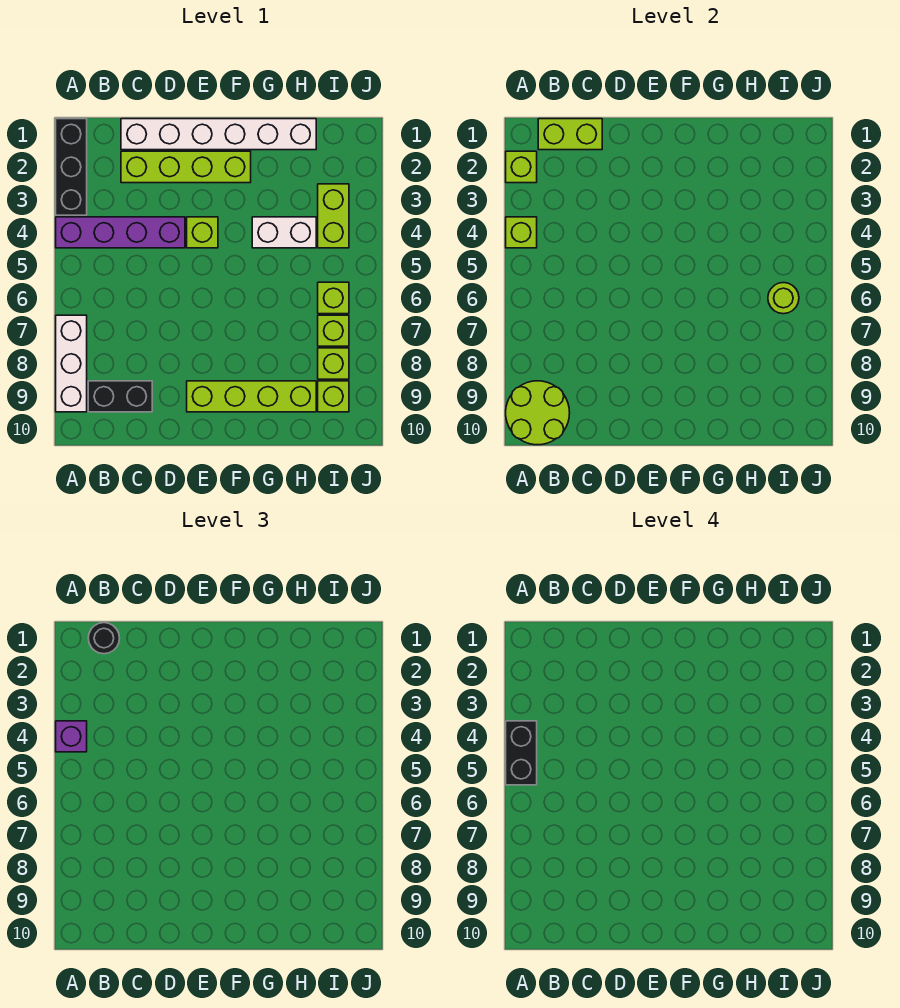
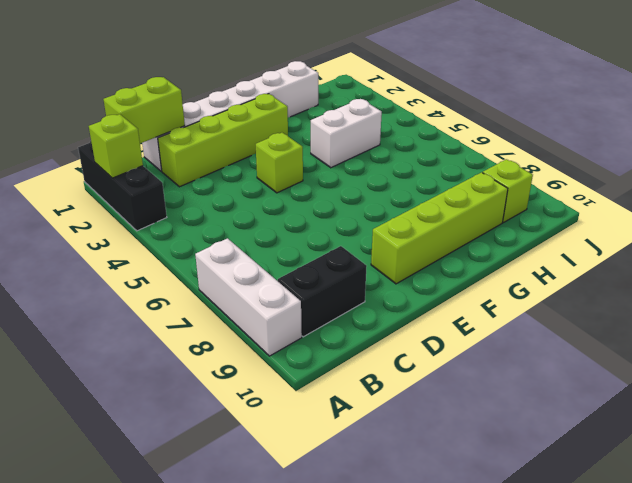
none -> purple brick A4:D4 level 1
none -> lime brick I3:I4 level 1
none -> lime brick I6 level 1

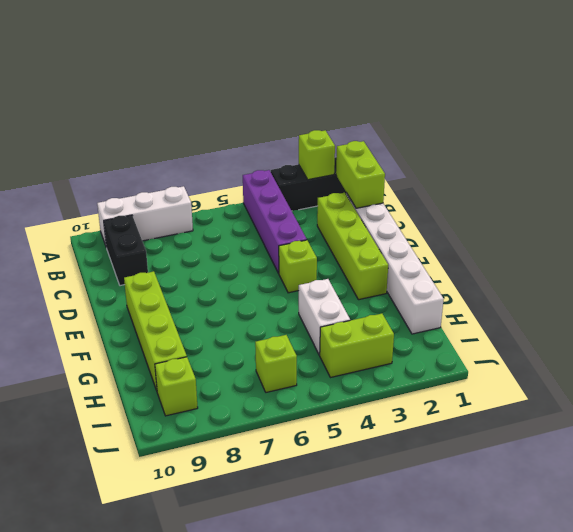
none -> lime brick I7 level 1
none -> lime brick I8 level 1
none -> lime brick A4 level 2

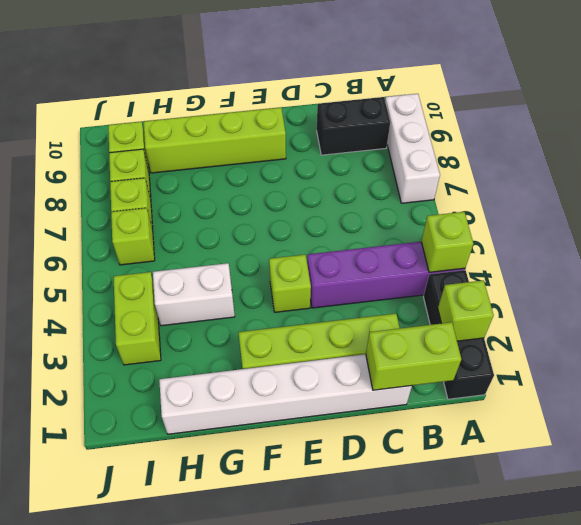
none -> lime round brick A9:B10 level 2
none -> lime round brick I6 level 2
none -> purple brick A4 level 3

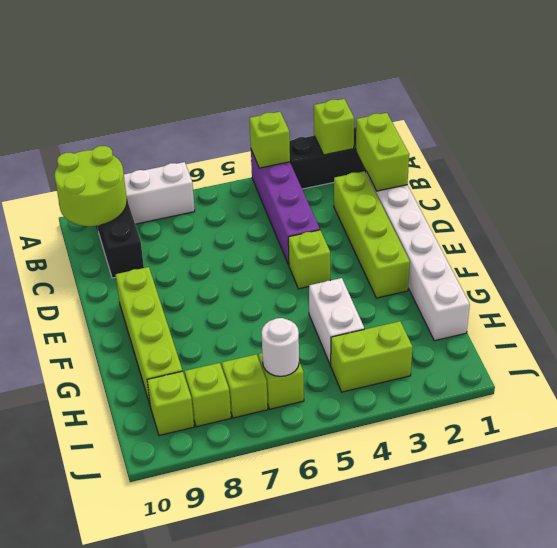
white round brick I6 level 2 -> lime round brick I6 level 2
none -> purple brick A4 level 3
none -> black round brick B1 level 3
none -> black brick A4:A5 level 4

